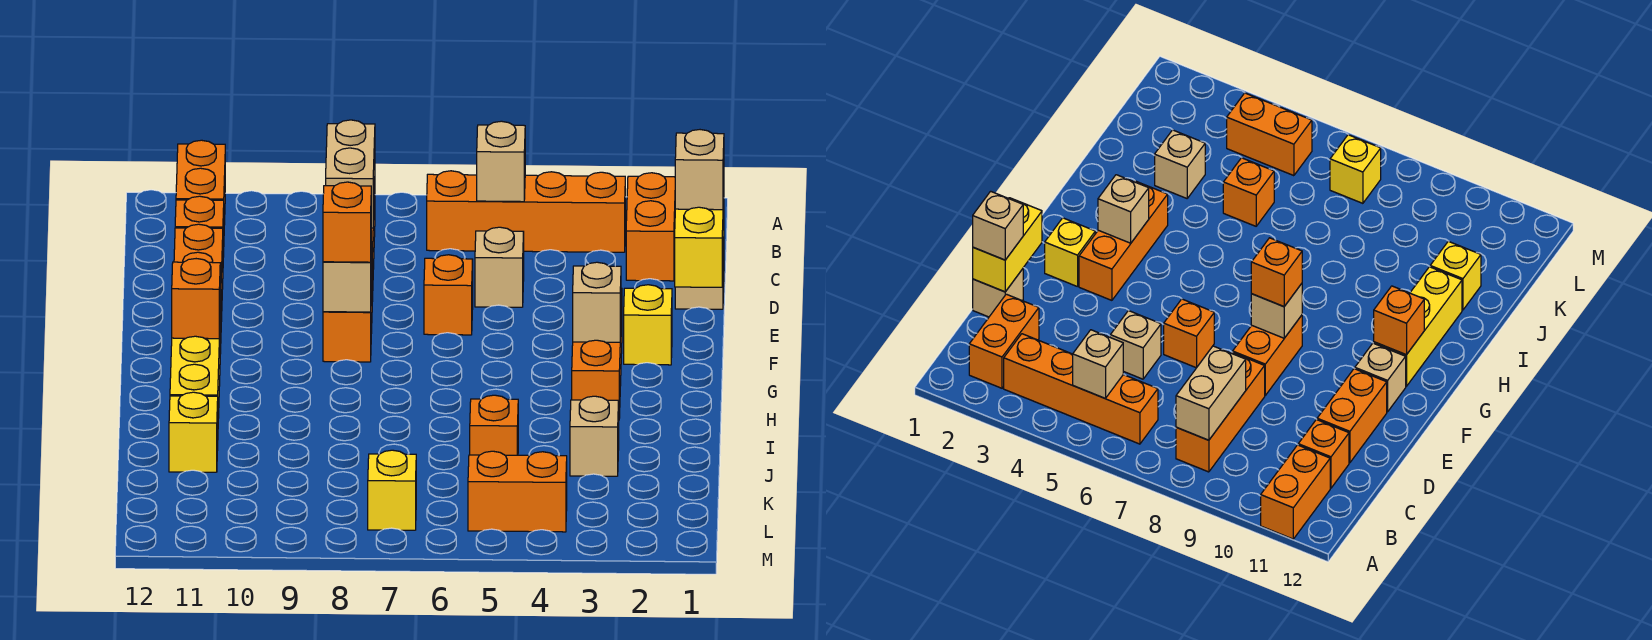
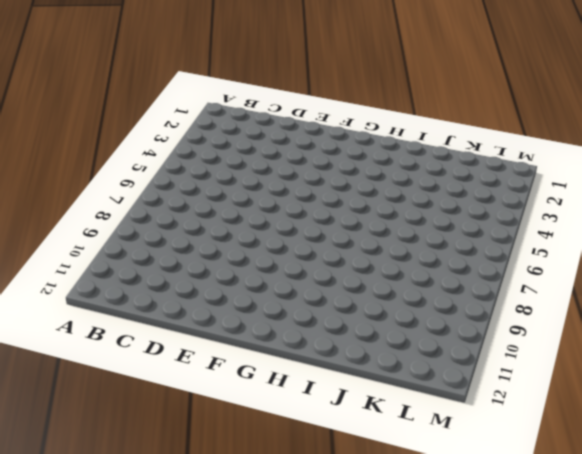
none -> orange brick A11:B11 level 1
none -> orange brick B2:C2 level 1
none -> orange brick B3:B6 level 1

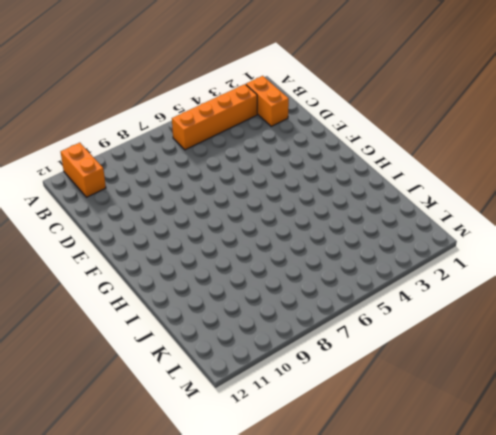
none -> orange brick B8:D8 level 1
none -> orange brick C11 level 1
none -> tan brick D1 level 1

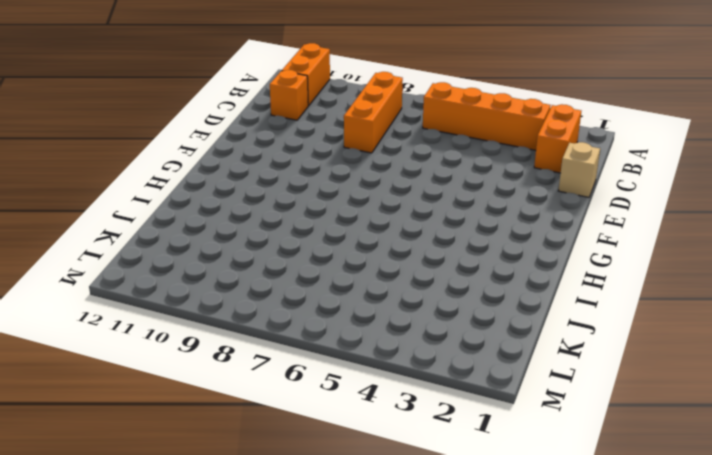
none -> tan brick D5 level 1
none -> orange brick D11:E11 level 1
none -> orange brick E6 level 1

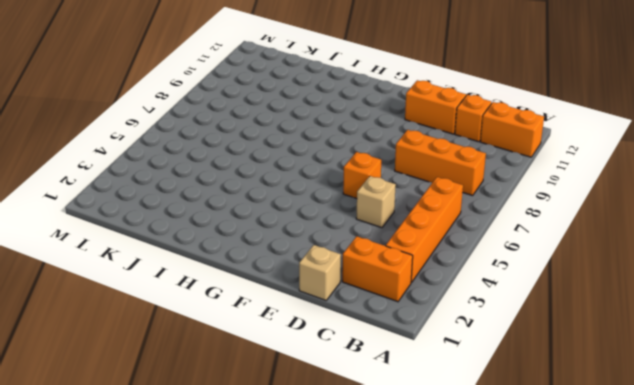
none -> orange brick E8:F8 level 1
none -> yellow brick F2 level 1
none -> orange brick F3:H3 level 1

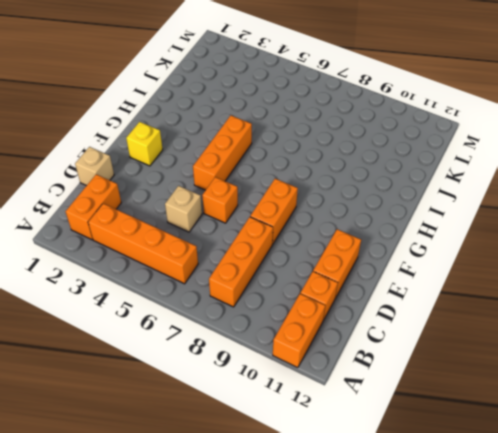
orange brick F5:H5 level 1 -> orange brick F3:H3 level 1
none -> tan brick F11 level 1
none -> yellow brick G11:I11 level 1
none -> tan brick J3 level 1

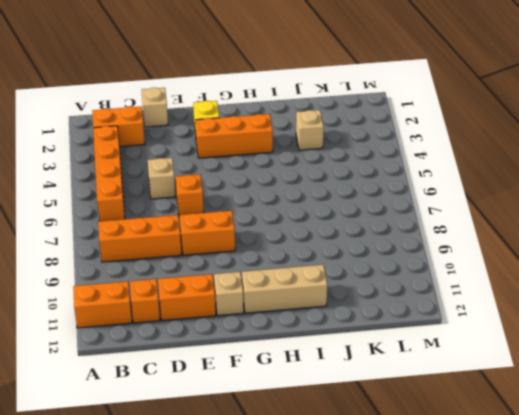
tan brick G11:I11 level 1 -> yellow brick G11:I11 level 1
none -> orange brick J5 level 1
none -> yellow brick J11 level 1
none -> orange brick L4:L5 level 1

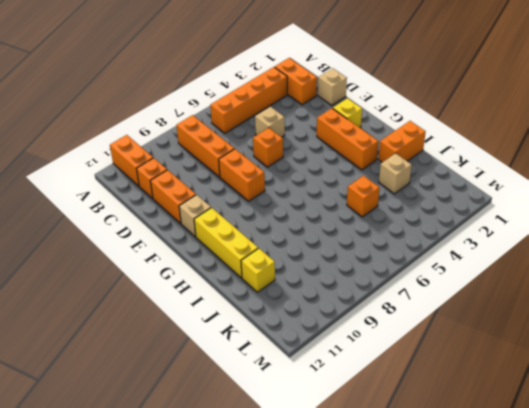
orange brick I1:I2 level 1 -> orange brick L4:L5 level 1
none -> yellow brick L7 level 1
none -> tan brick B5 level 2
none -> tan brick B8:C8 level 2

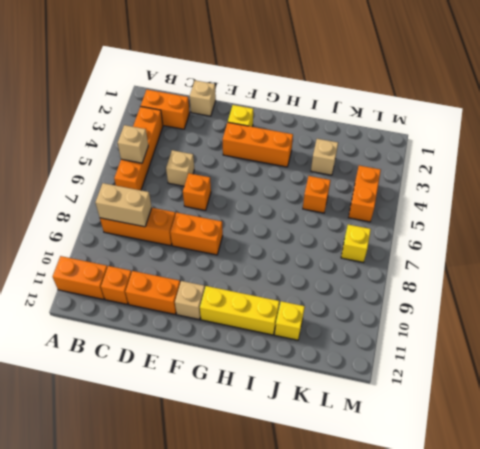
none -> yellow brick D1:E1 level 2
none -> tan brick F8 level 2
none -> tan brick G3 level 2

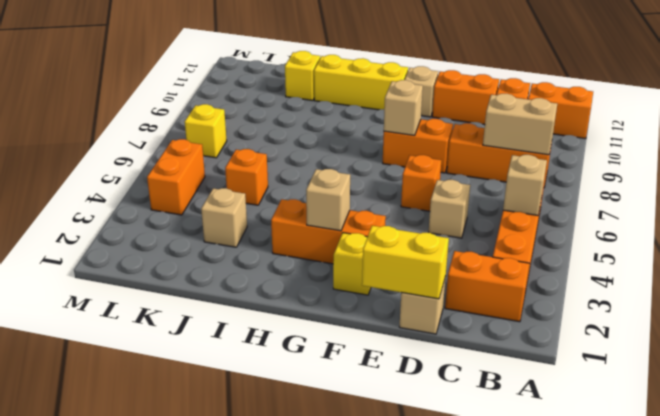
none -> orange brick G11 level 2
none -> tan brick D1 level 3
none -> orange brick F8 level 3

